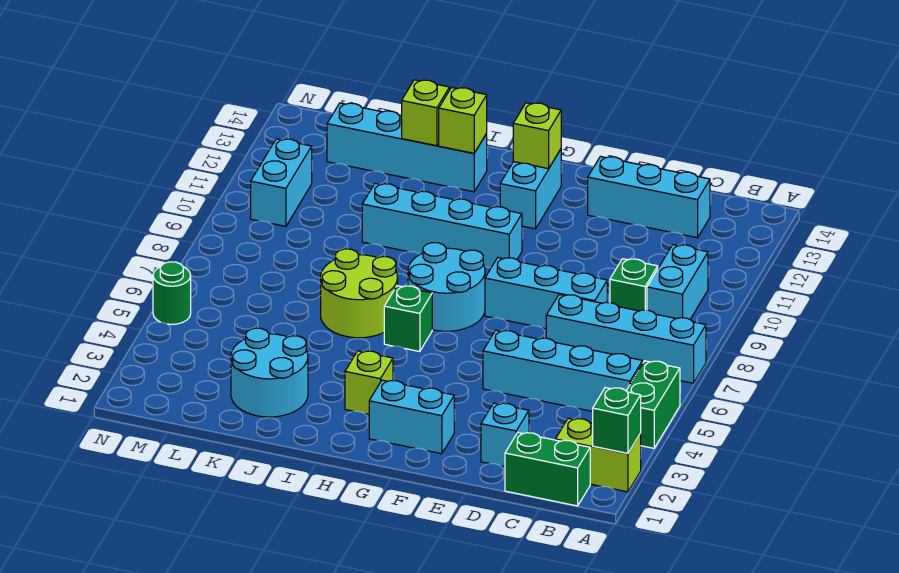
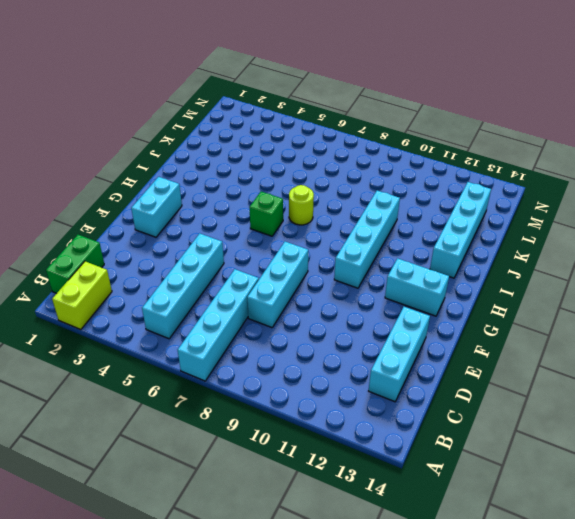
lime round brick I7 level 1 -> lime round brick I6:J7 level 1
none -> green brick A4:A5 level 1
none -> cyan brick B9:B10 level 1
none -> green brick C9 level 1

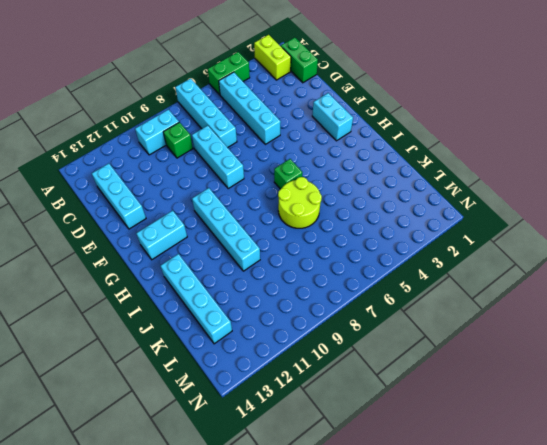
none -> cyan brick D2 level 1
none -> cyan round brick G7:H8 level 1
none -> lime brick H3 level 1

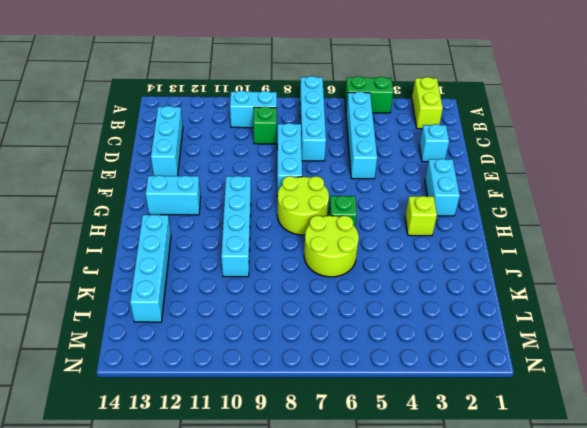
lime round brick G7:H8 level 1 -> cyan round brick G7:H8 level 1
none -> green brick B1:C1 level 1
none -> cyan round brick J2:K3 level 1
none -> cyan brick M10:M11 level 1

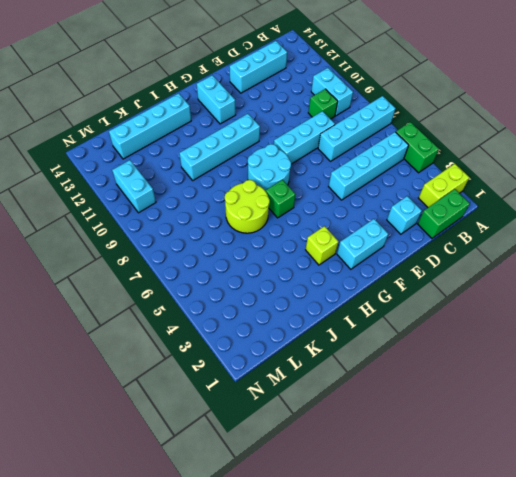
none -> cyan round brick J2:K3 level 1
none -> green round brick N5 level 1
none -> green brick A2 level 2

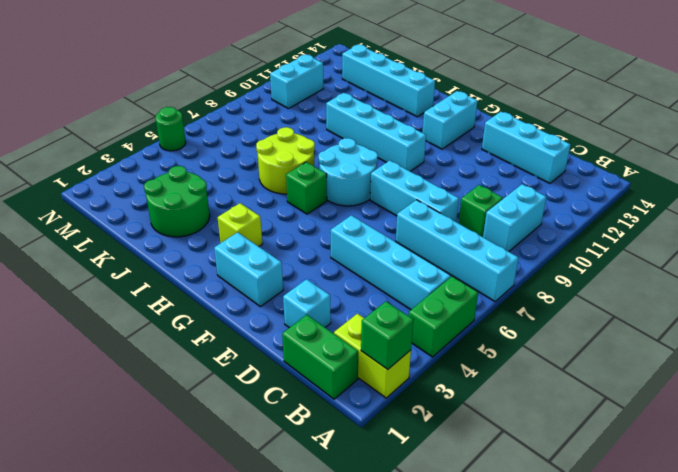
green round brick J2:K3 level 1 -> cyan round brick J2:K3 level 1
none -> lime brick G13 level 2
none -> lime brick I13 level 2
none -> lime brick J13 level 2

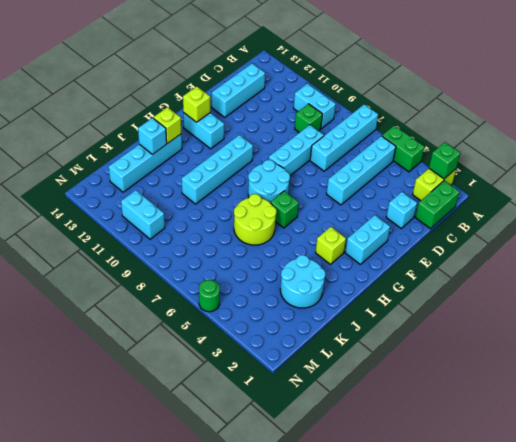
cyan brick J13 level 2 -> lime brick J13 level 2

